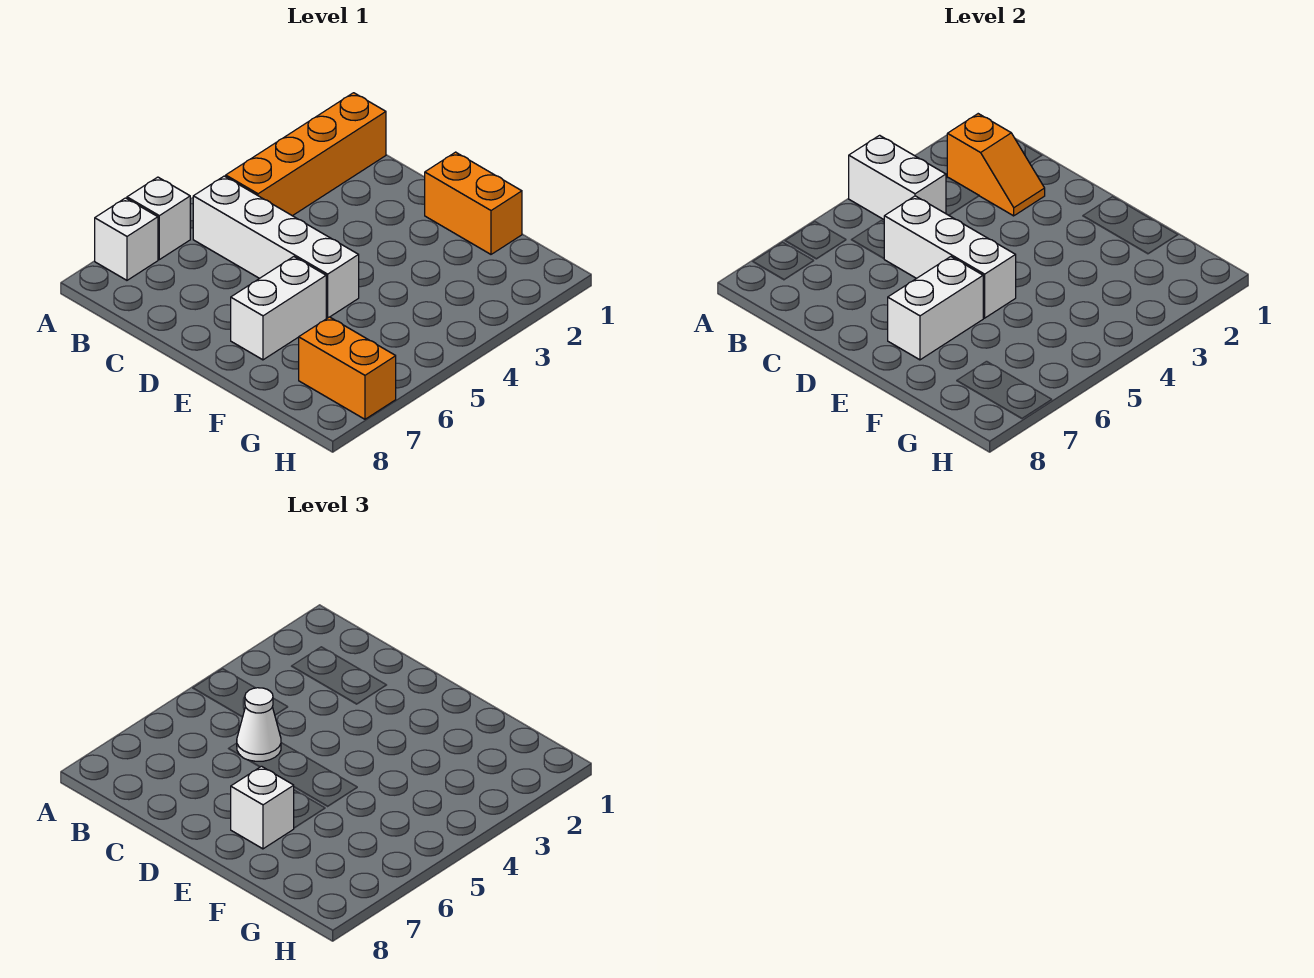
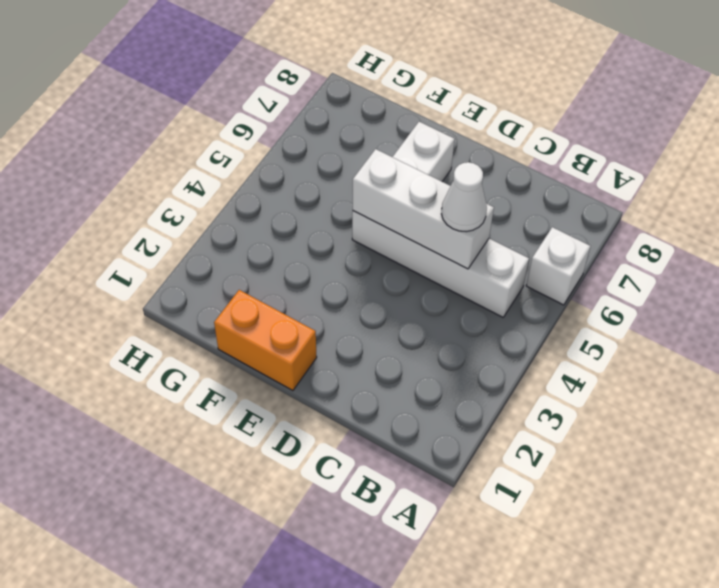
none -> white brick A7 level 1
none -> orange brick B1:B4 level 1
none -> orange brick G7:H7 level 1

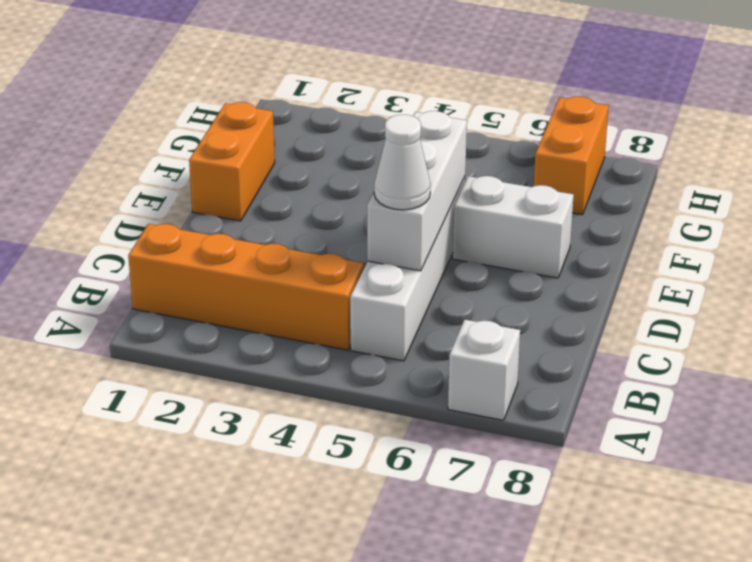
none -> white brick A6 level 1
none -> white brick A4:B4 level 2
none -> orange slope B2:C2 level 2 top B

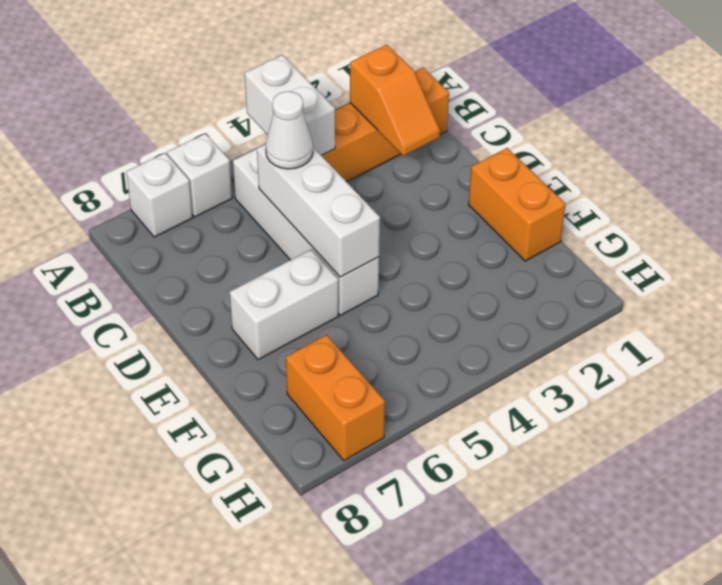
none -> white brick E6:E7 level 2
none -> white brick E7 level 3

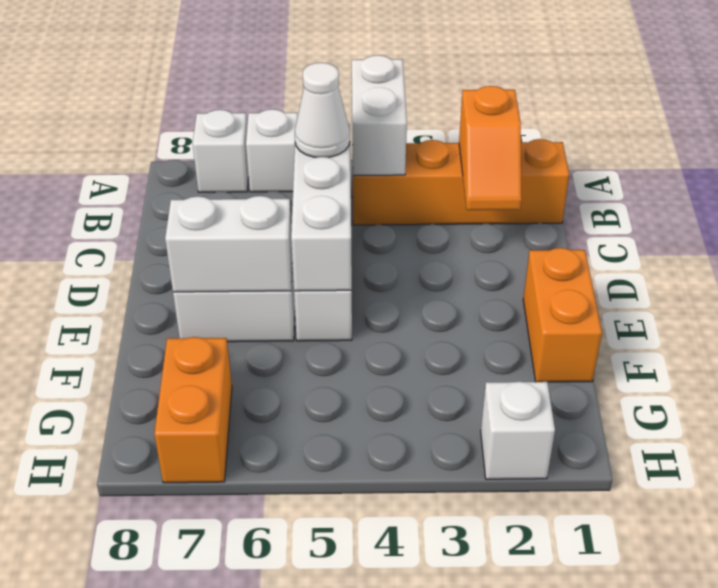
white brick H2 level 1 -> white brick E7 level 3

